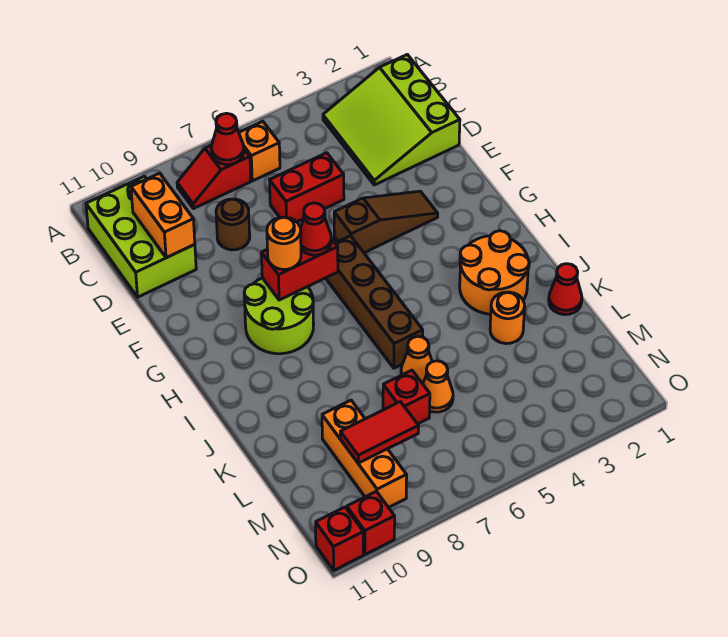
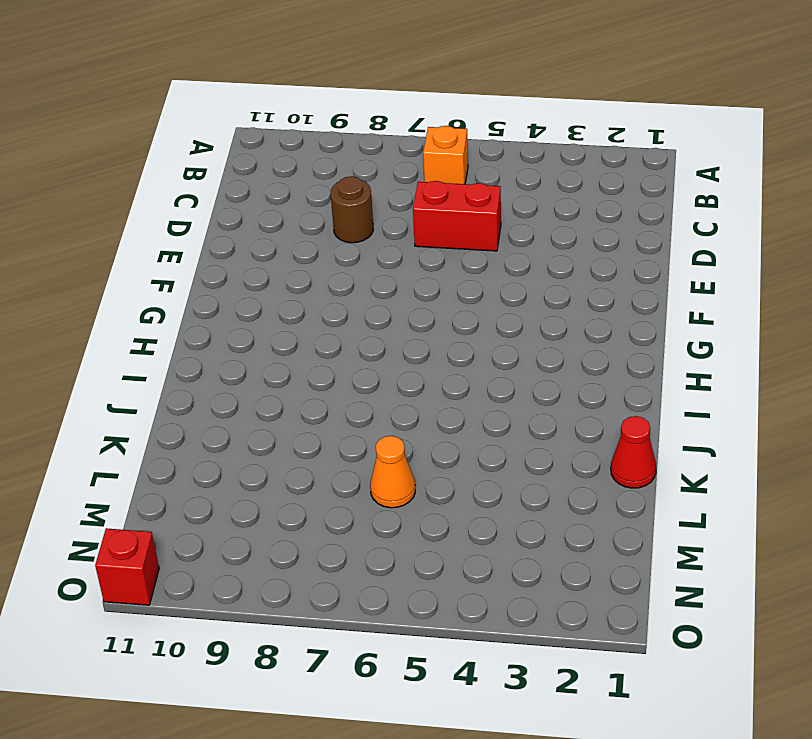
none -> lime slope B1:D3 level 1 top 1
none -> red slope B7:B8 level 1 top 7
none -> lime brick B10:D11 level 1

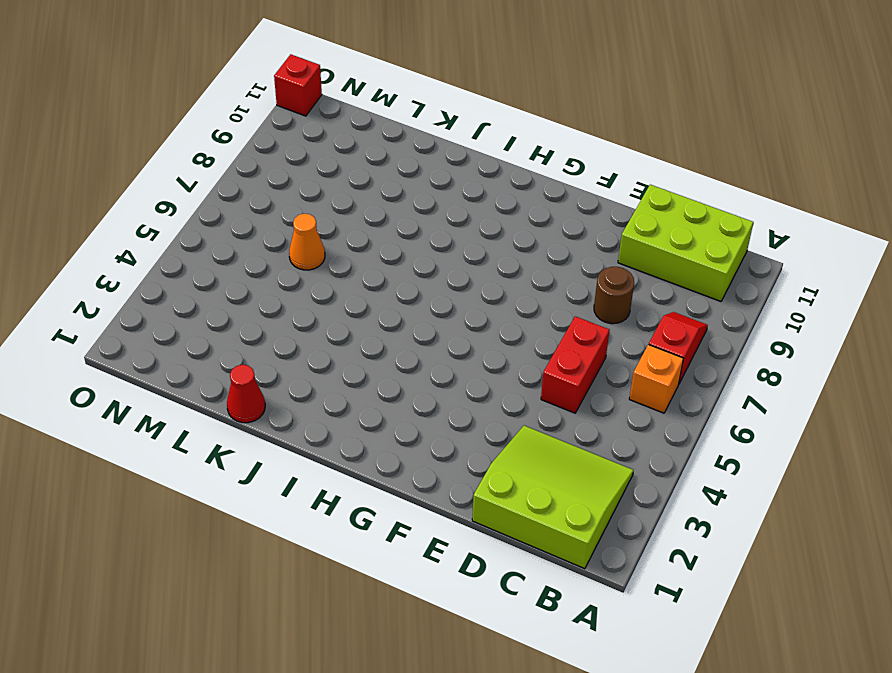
none -> brown slope F3:F5 level 1 top 5
none -> brown brick G6:J6 level 1
none -> lime round brick G8:H9 level 1

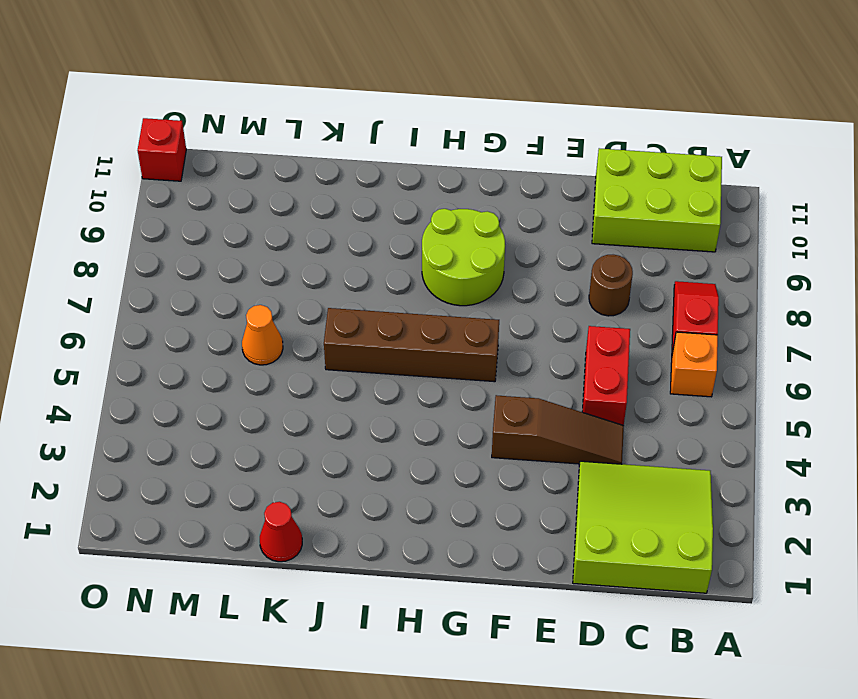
brown slope D4:F4 level 1 top F -> brown slope F3:F5 level 1 top 5
none -> orange round brick I2:J3 level 1
none -> orange round brick K3 level 1
none -> orange cone K6 level 1

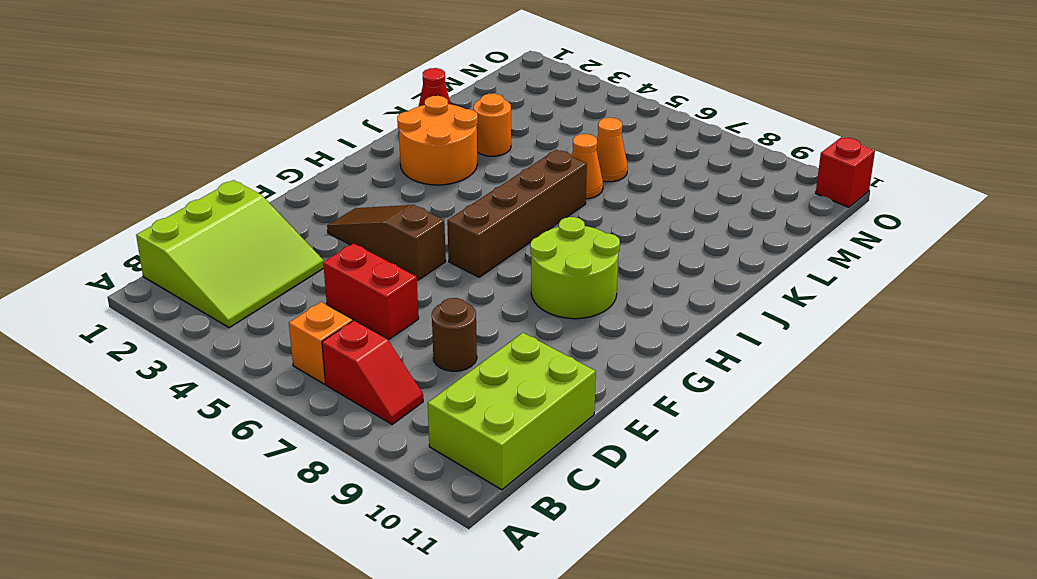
none -> red brick L7 level 1
none -> orange brick L9:N9 level 1
none -> red brick O10 level 1

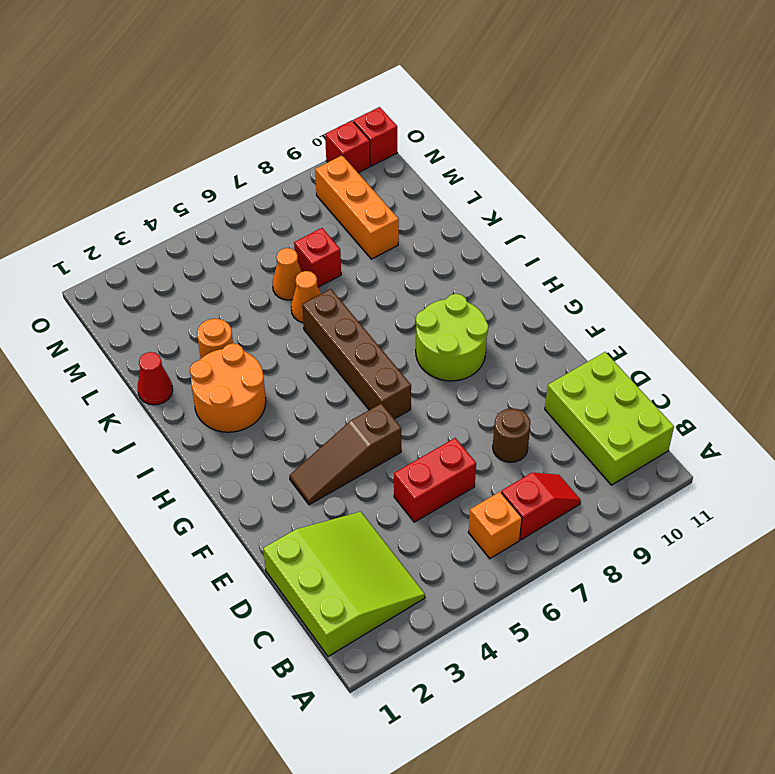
none -> red cone B7 level 2
none -> orange brick C10:D10 level 2
none -> red brick G7:G8 level 2

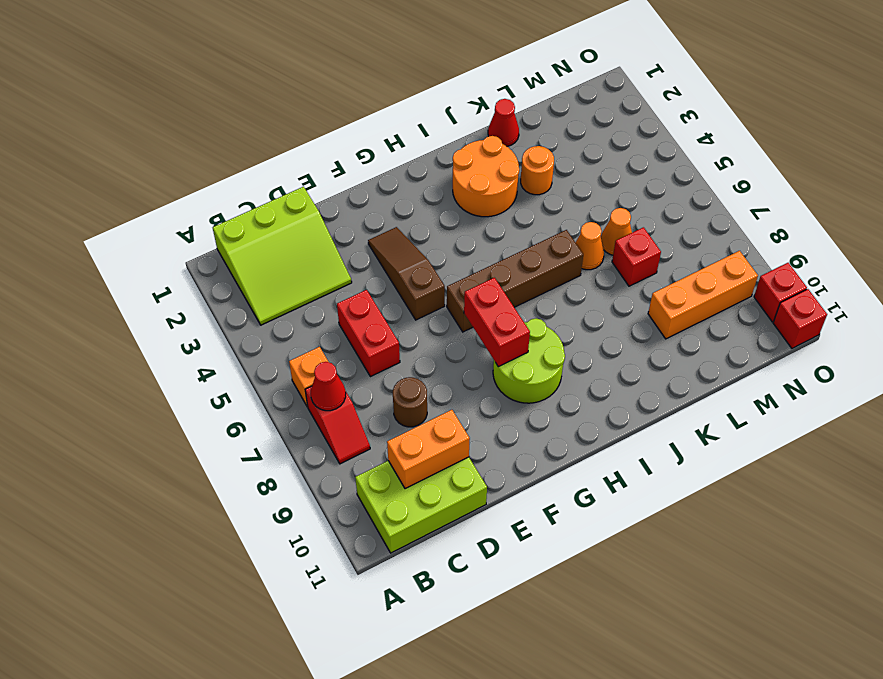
none -> red tile M8:M9 level 2
none -> red cone G7 level 3
none -> orange round brick G8 level 3

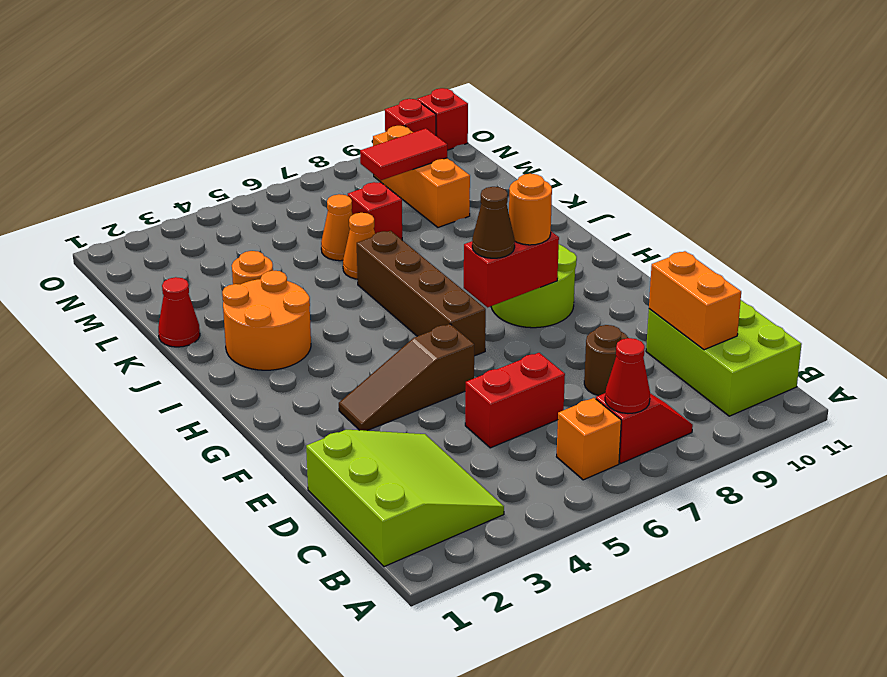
brown cone G7 level 3 -> red cone G7 level 3

